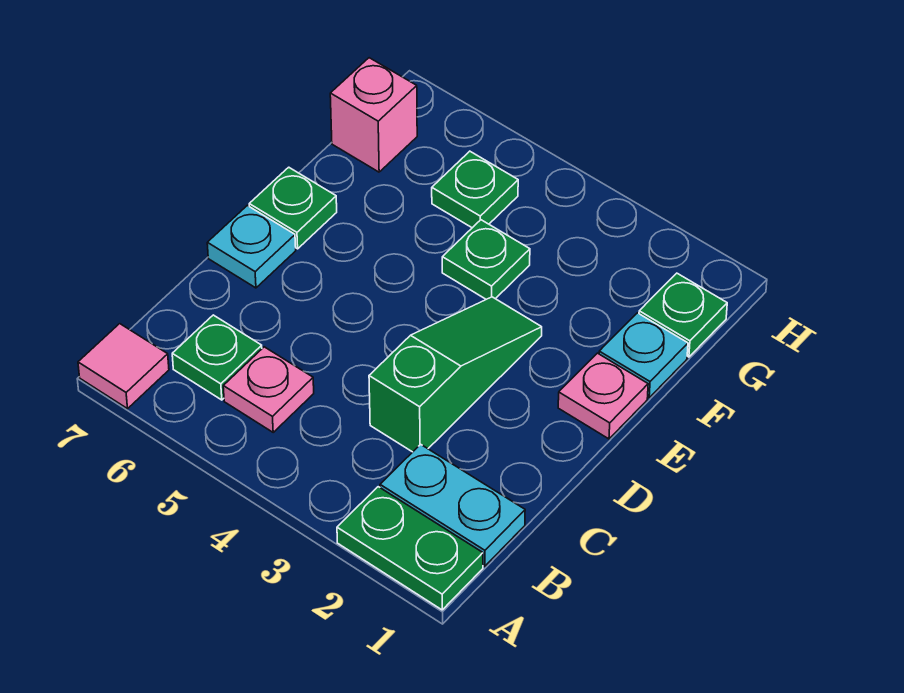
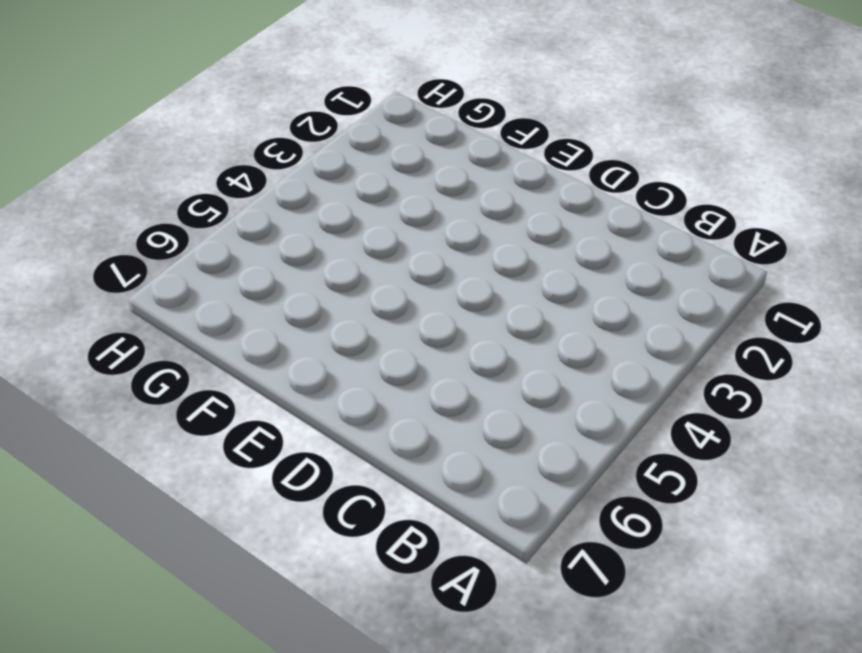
none -> green plate A1:A2 level 1
none -> pink tile A7 level 1
none -> cyan plate B1:B2 level 1

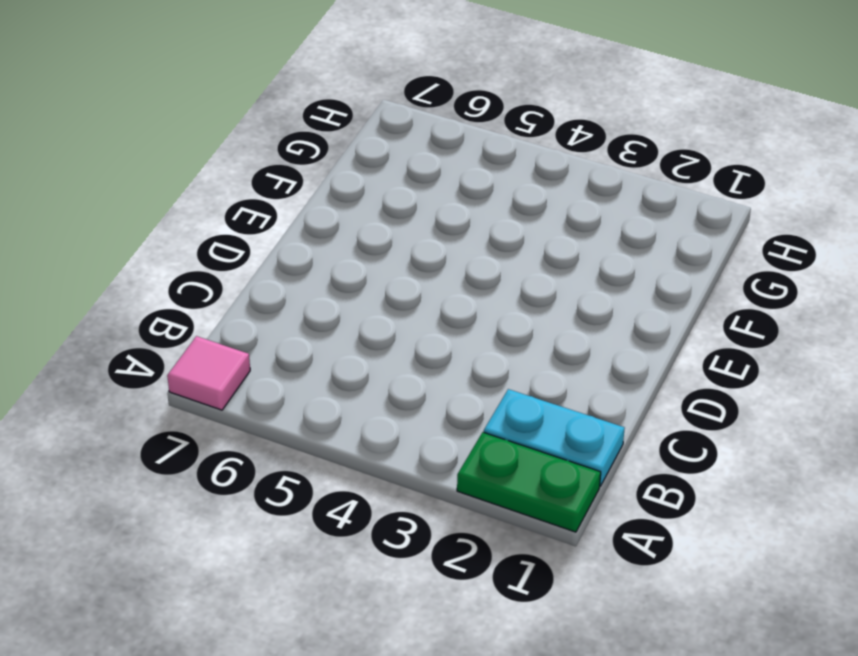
none -> pink plate B5 level 1
none -> green plate B6 level 1
none -> green slope C3:E3 level 1 top C

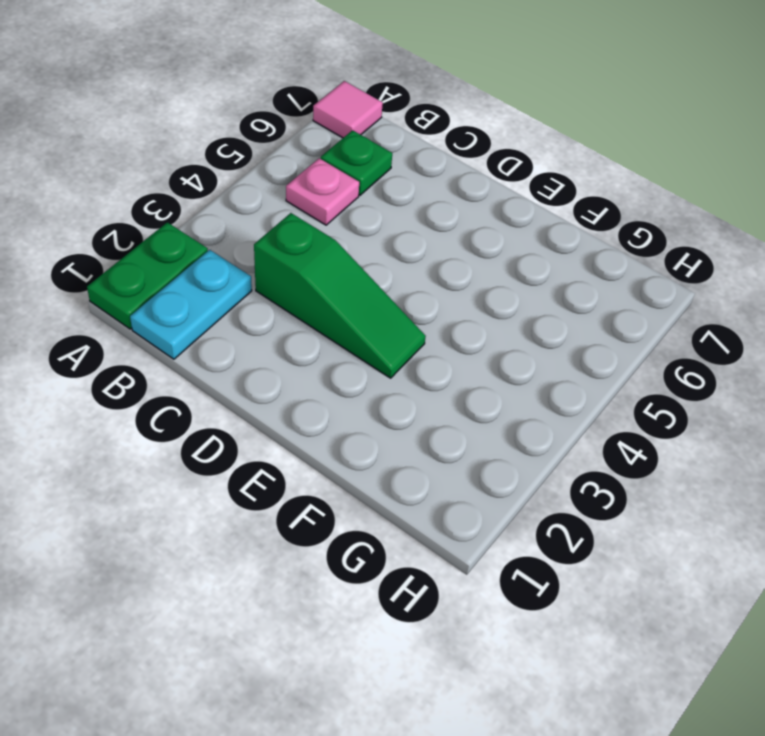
none -> cyan plate D7 level 1
none -> pink plate E1 level 1
none -> green plate E7 level 1

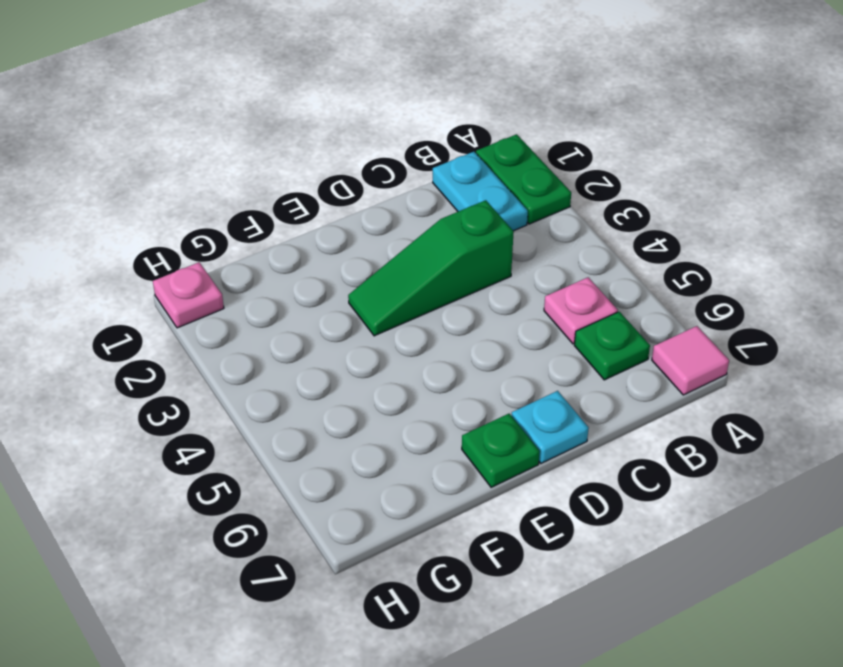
pink plate H1 level 1 -> pink plate E1 level 1
none -> cyan plate F1 level 1
none -> green plate F4 level 1
none -> green plate G1 level 1

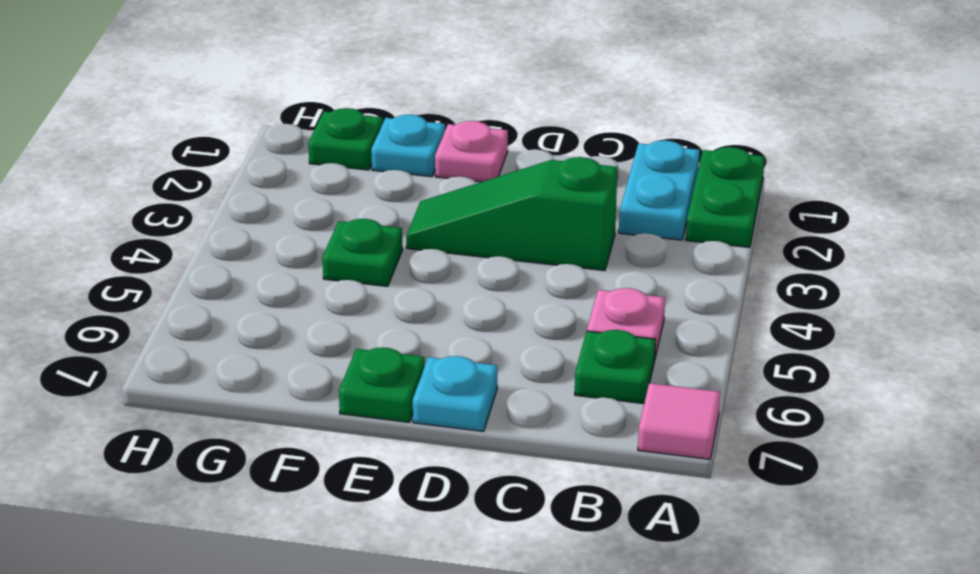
none -> green plate G5 level 1
none -> pink brick G7 level 1

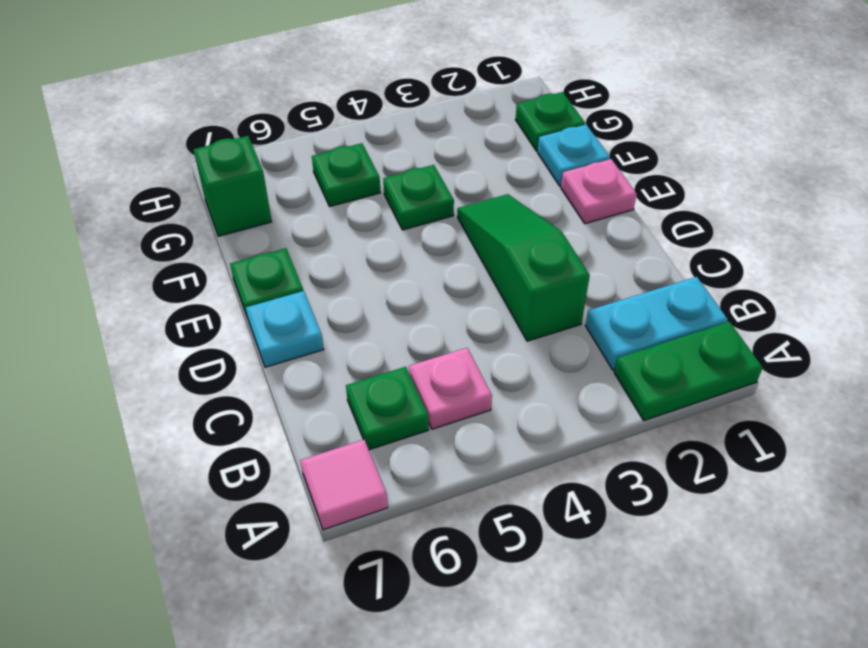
green brick G7 level 1 -> pink brick G7 level 1

